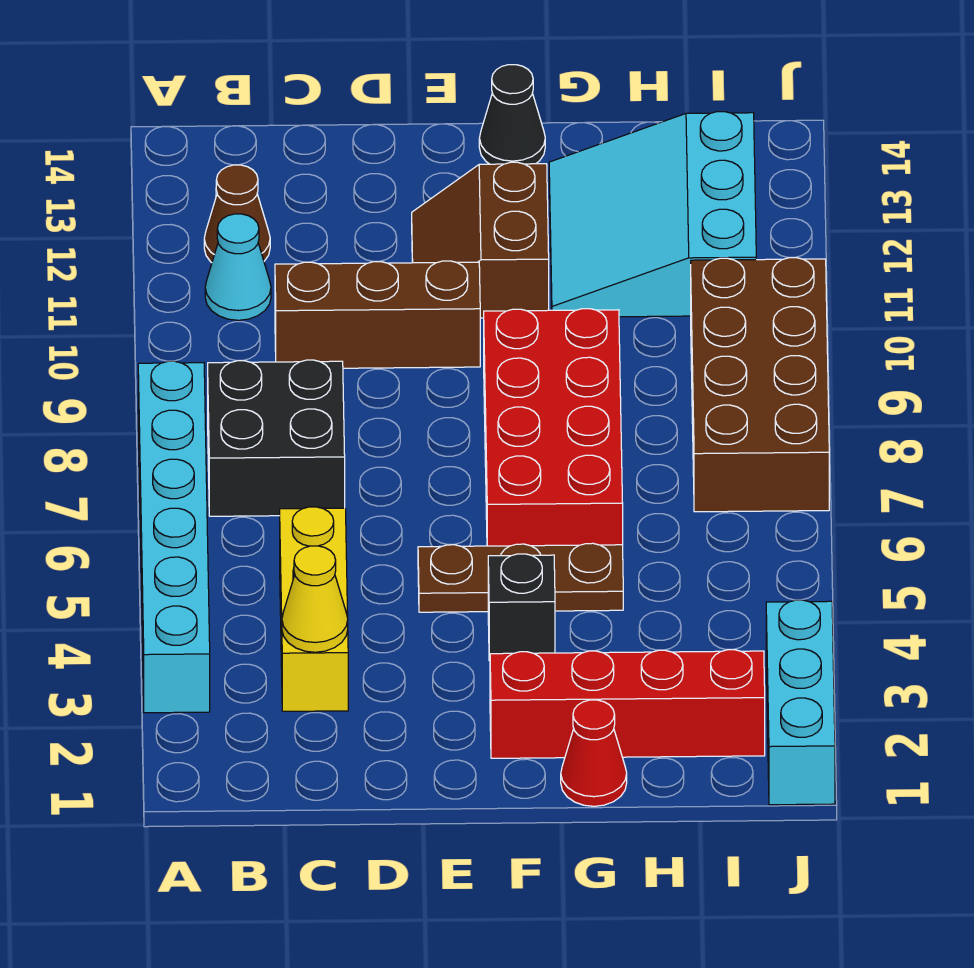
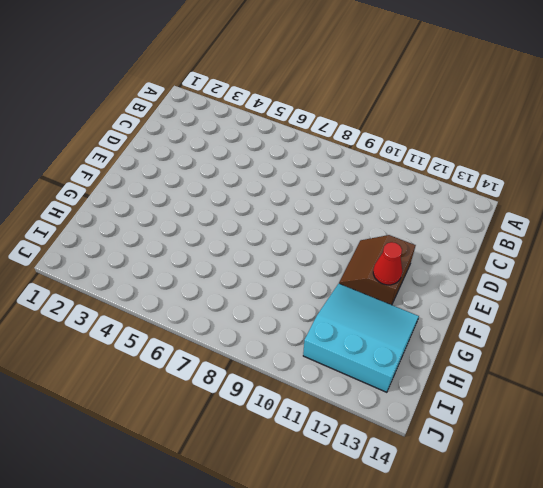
brown slope E11:F12 level 1 top 12 -> brown slope E11:F12 level 1 top F
red cone F12 level 2 -> red cone G1 level 1
none -> cyan brick A3:A8 level 1
none -> black brick B7:C8 level 1
none -> cyan cone B11 level 1

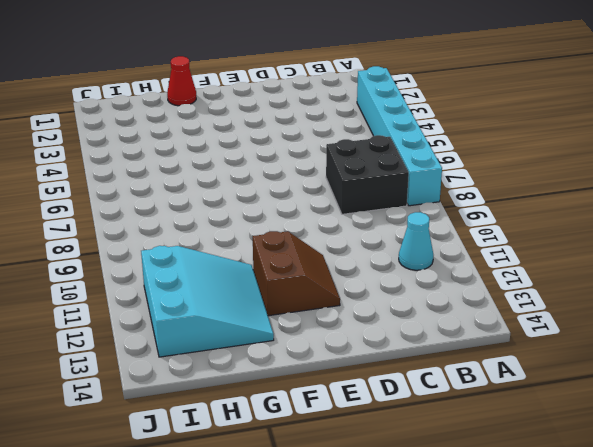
none -> brown cone B12 level 1
none -> yellow brick C3:C5 level 1
none -> brown brick C10:E10 level 1

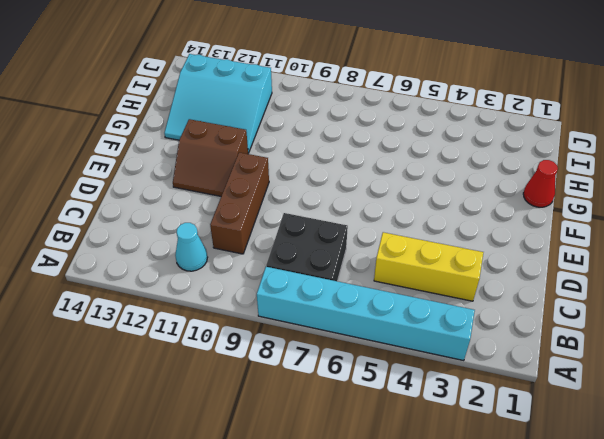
none -> brown cone B12 level 1
none -> brown plate E5:G5 level 1
none -> red brick F2:I2 level 1

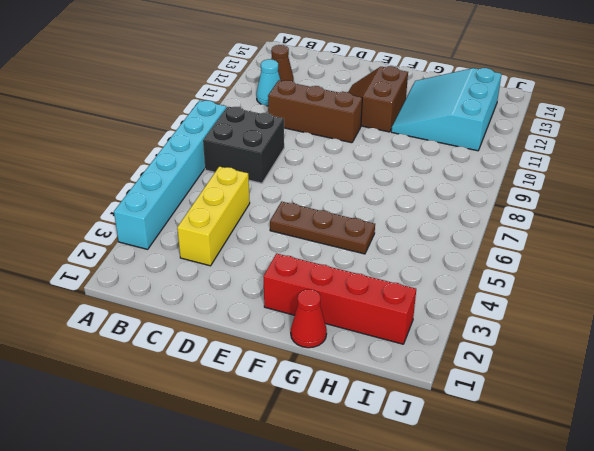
none -> black brick F4 level 1
none -> red brick F6:G9 level 1
none -> black cone F14 level 1

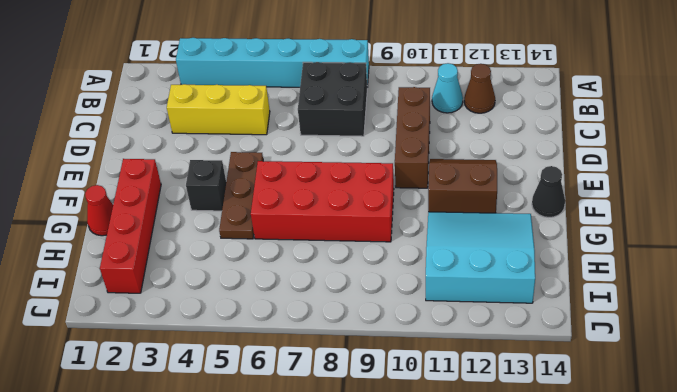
none -> brown brick I7:J10 level 1
none -> cyan brick J1:J3 level 1
none -> yellow cone C3 level 2

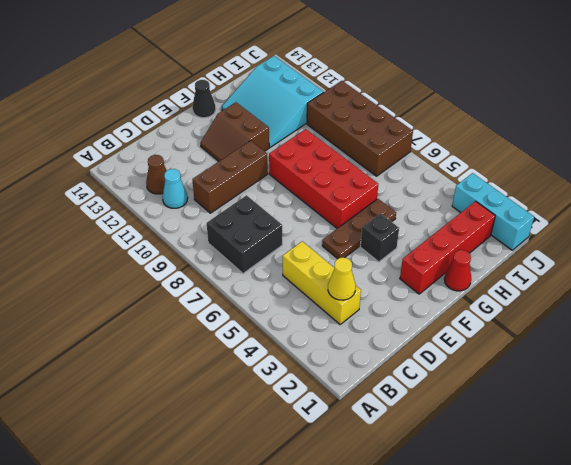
none -> cyan brick A3:A8 level 1

